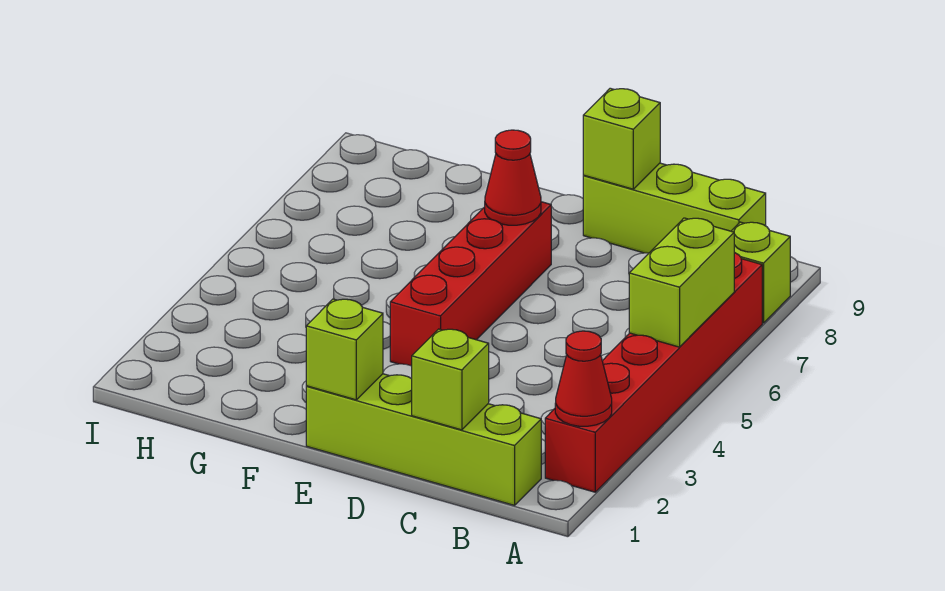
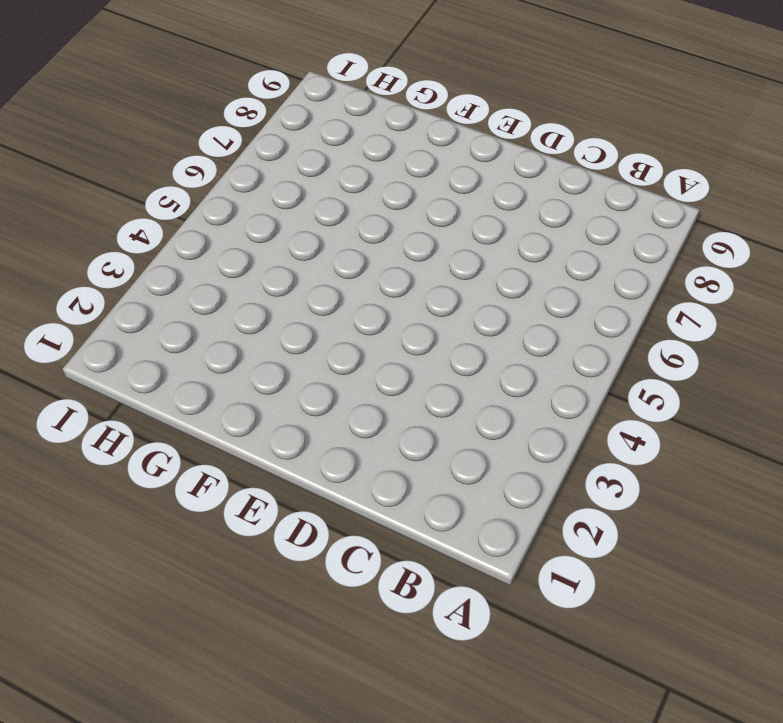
none -> red brick A2:A7 level 1
none -> lime brick A8 level 1

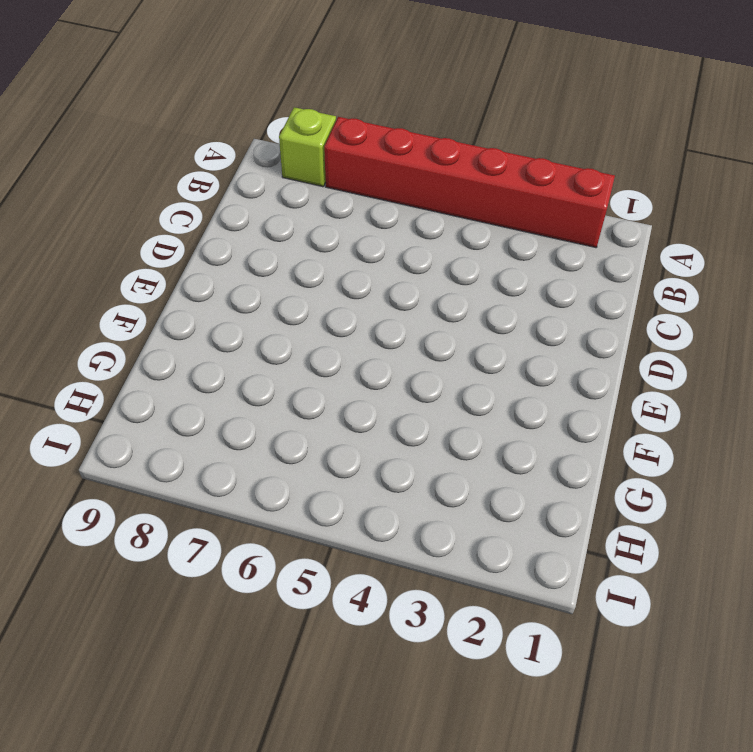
none -> lime brick B1:E1 level 1
none -> lime brick B9:D9 level 1

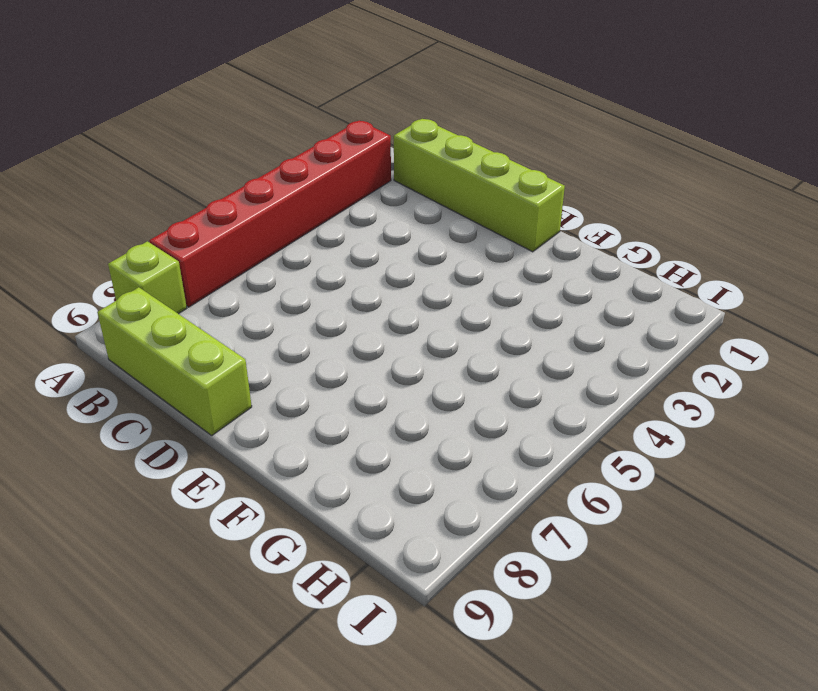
none -> red brick E4:E7 level 1
none -> red cone A2 level 2

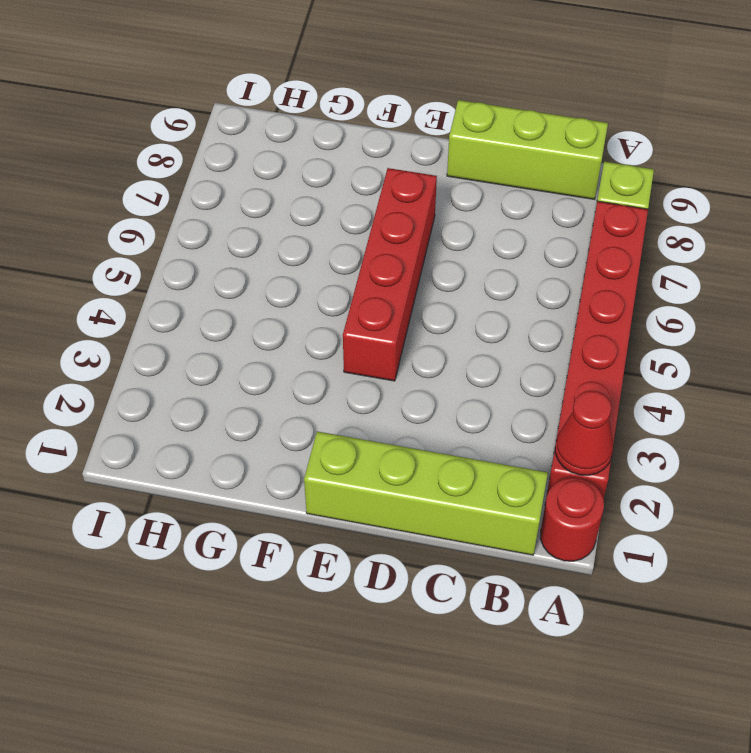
red round brick A1 level 1 -> none
none -> lime brick A5:A6 level 2
none -> lime brick C1 level 2

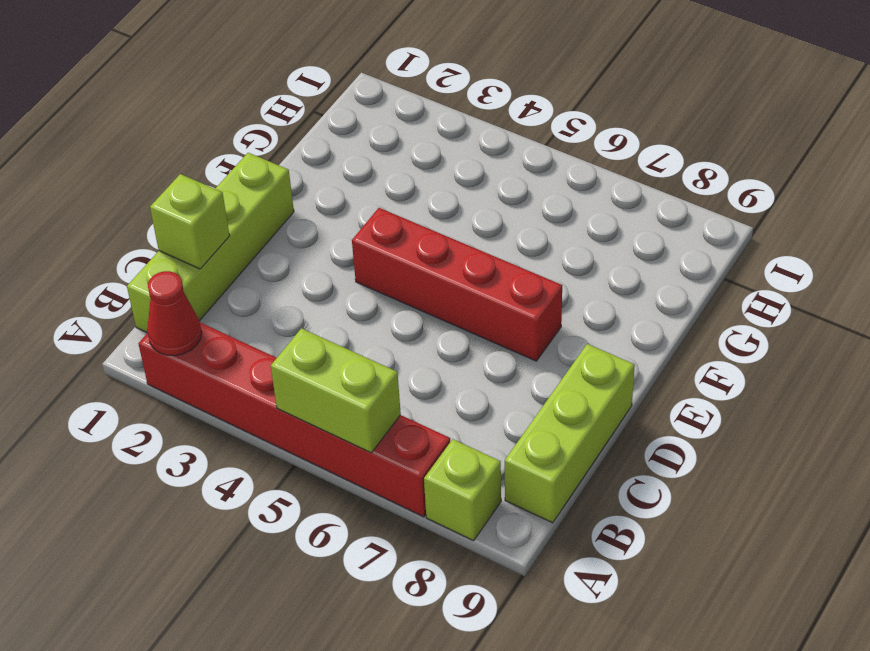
none -> lime brick D9 level 2
none -> lime brick E1 level 2

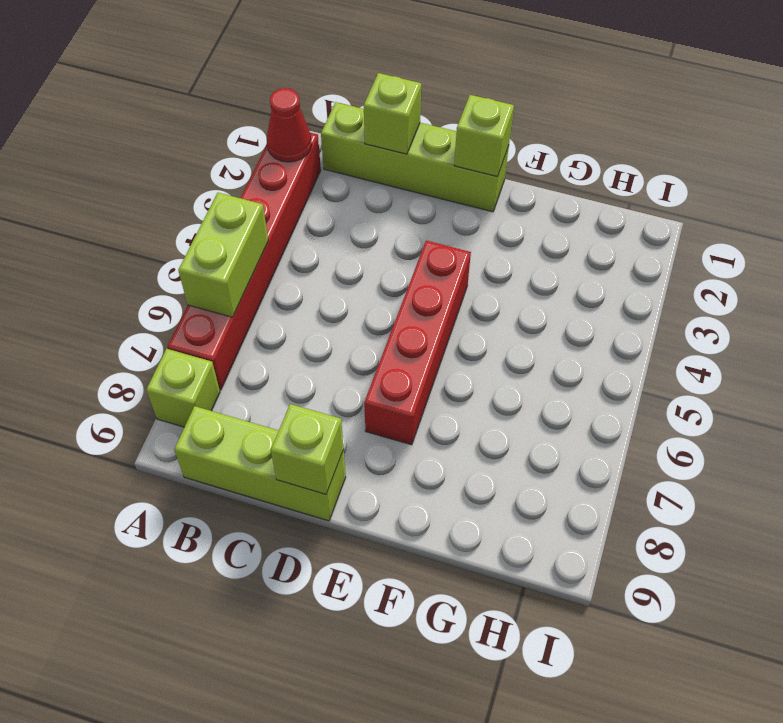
none -> red cone E7 level 2

